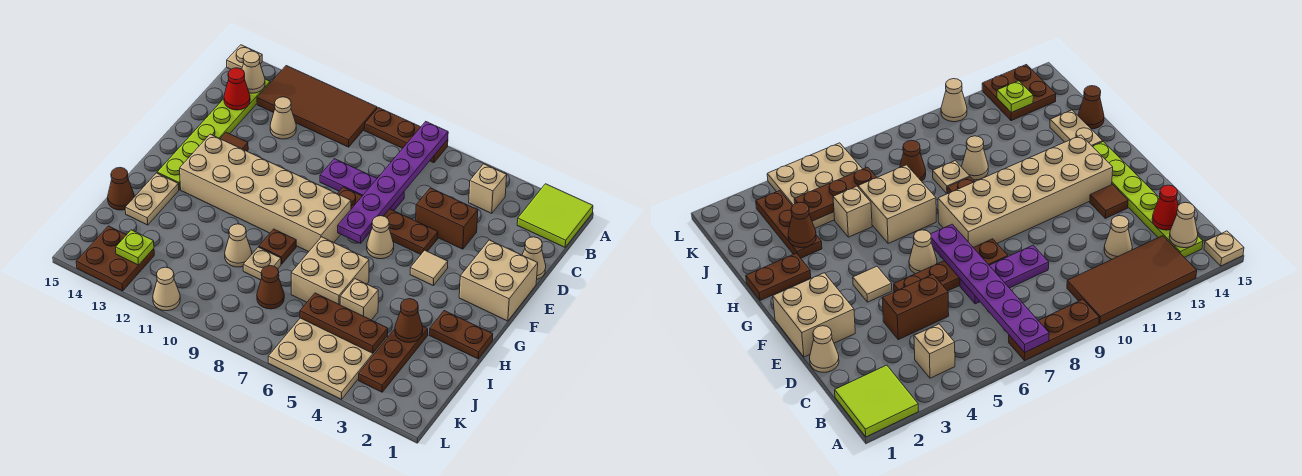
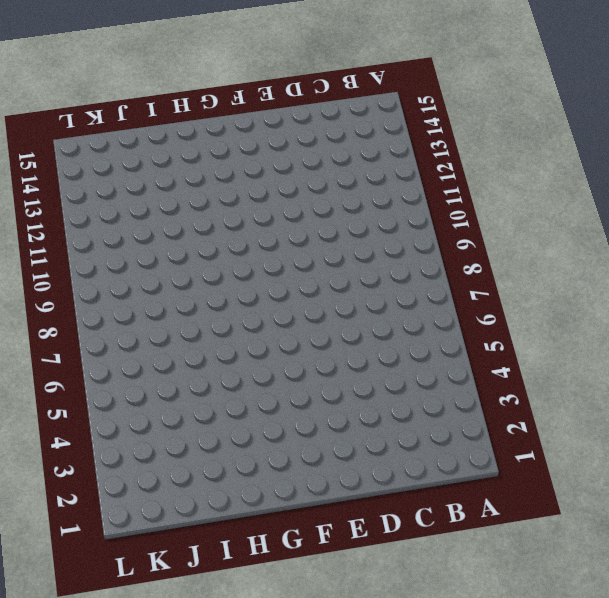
none -> lime tile A1:B2 level 1
none -> brown plate A7:A9 level 1
none -> brown tile A10:B13 level 1
none -> tan plate A15 level 1

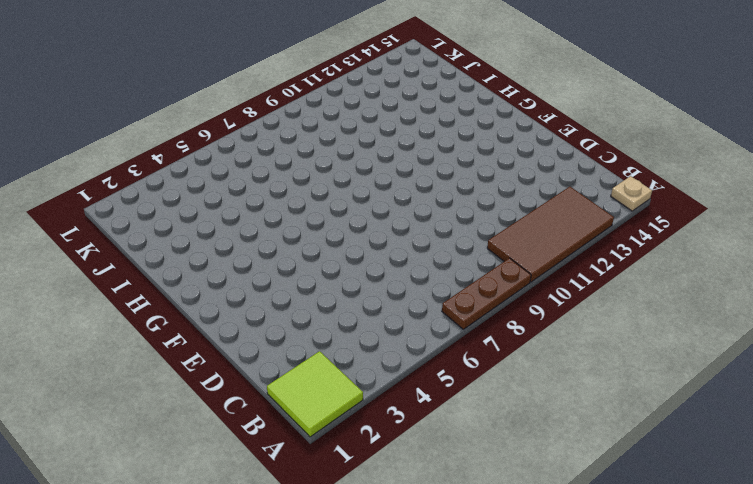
none -> tan brick B4 level 1
none -> lime plate B14:G14 level 1
none -> tan cone C12 level 1
none -> tan cone D1 level 1

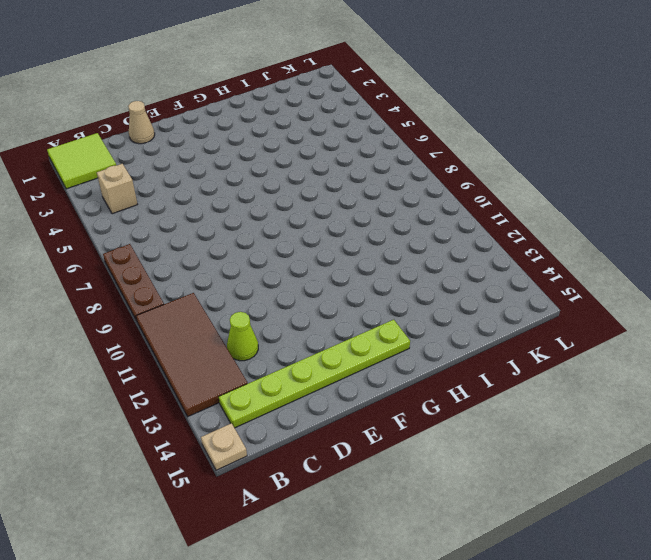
lime cone C12 level 1 -> tan cone C12 level 1
none -> brown brick D4:D5 level 1
none -> purple plate D7:D9 level 1
none -> tan brick E1:F2 level 1
none -> brown plate E5:E8 level 1

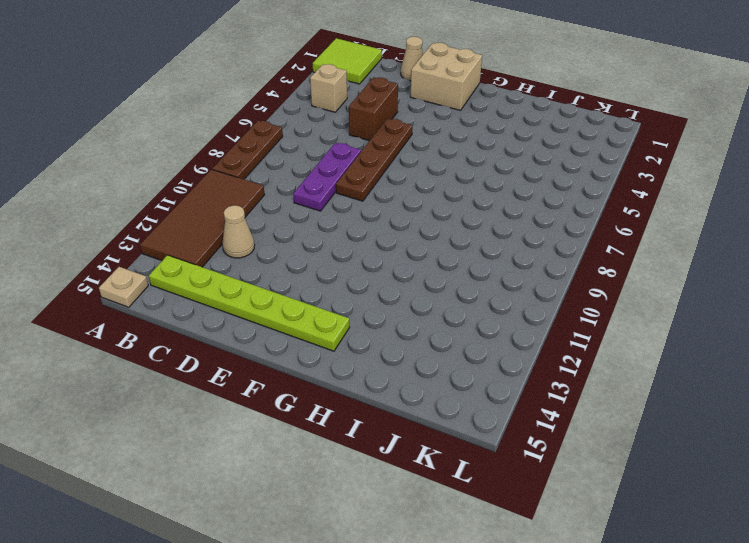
none -> brown tile E13 level 1
none -> tan tile F4 level 1
none -> tan cone F6 level 1
none -> tan brick F8:G13 level 1

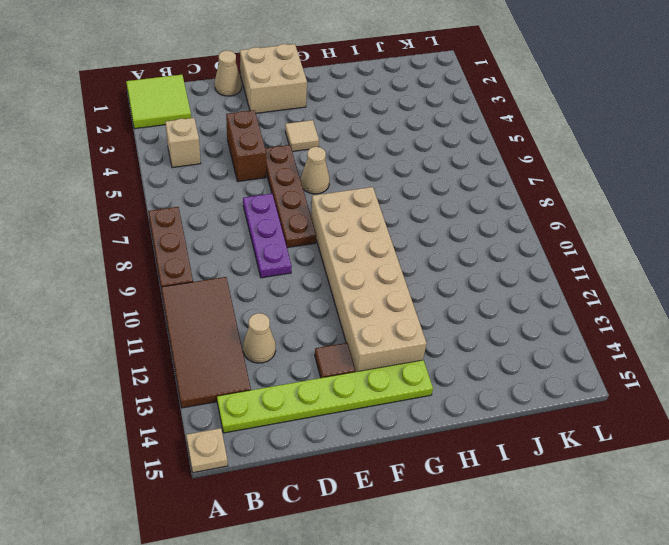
none -> brown plate H1:H2 level 1
none -> tan brick H6:I7 level 1
none -> brown plate H9 level 1
none -> tan plate H14:I14 level 1

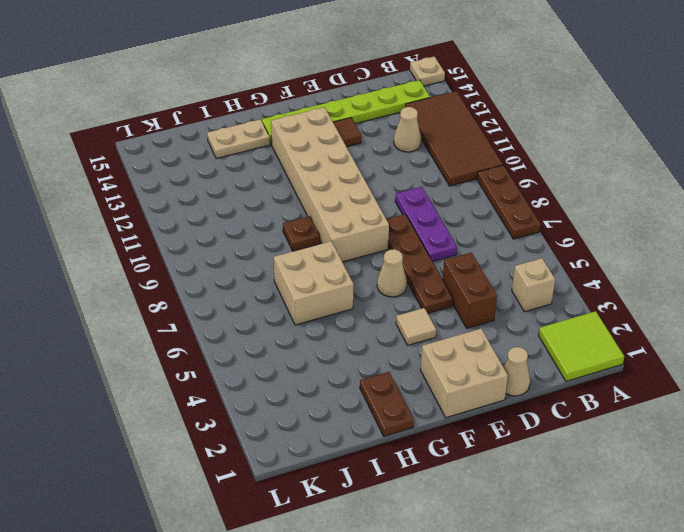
none -> brown plate I3:K3 level 1
none -> tan brick I5 level 1
none -> tan plate I9 level 1
none -> tan cone I10 level 1

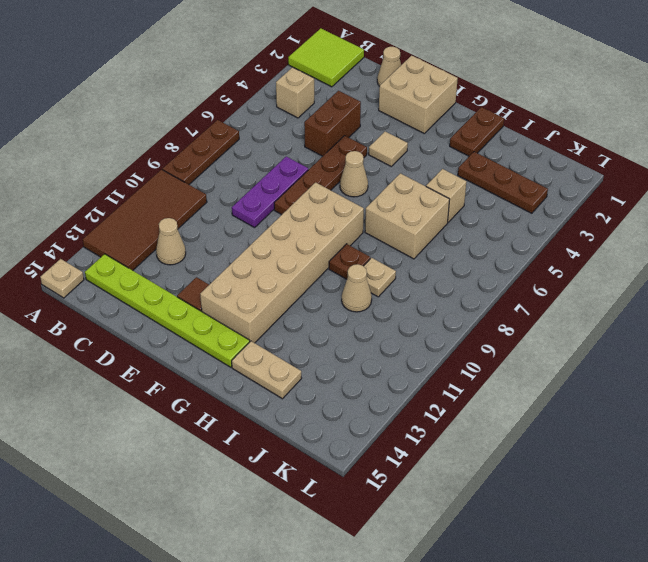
none -> brown cone I15 level 1
none -> tan plate J4:L6 level 1
none -> brown cone J8 level 1
none -> brown plate K13:L14 level 1

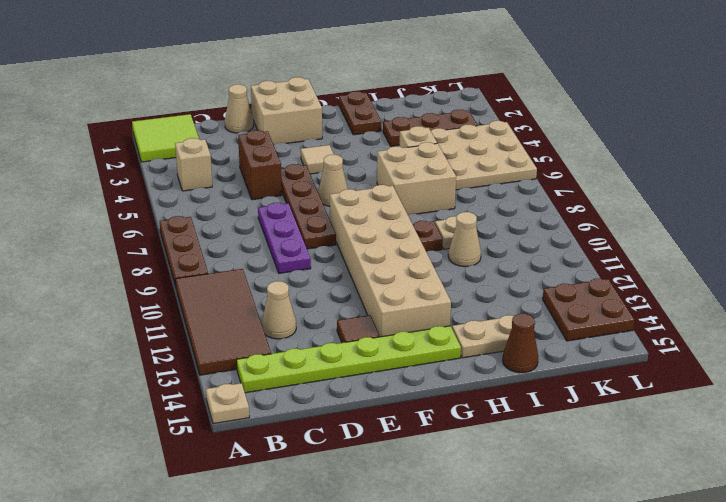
none -> brown cone J8 level 1
none -> tan cone L11 level 1
none -> purple plate A7:F7 level 2
none -> tan cone B14 level 2

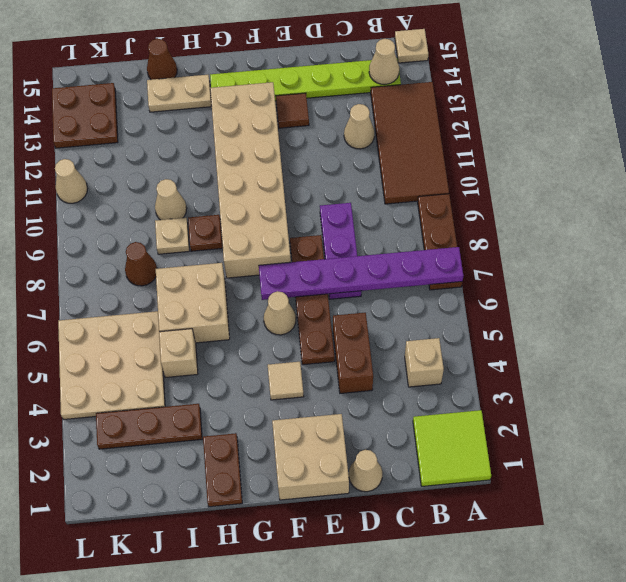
none -> red cone C14 level 2
none -> brown cone I3 level 2
none -> brown plate J4:J6 level 2
none -> lime plate K13 level 2

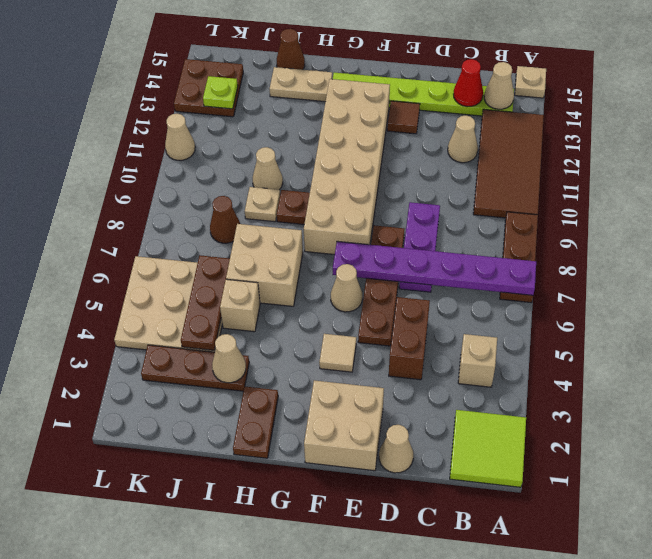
tan cone I3 level 2 -> brown cone I3 level 2

